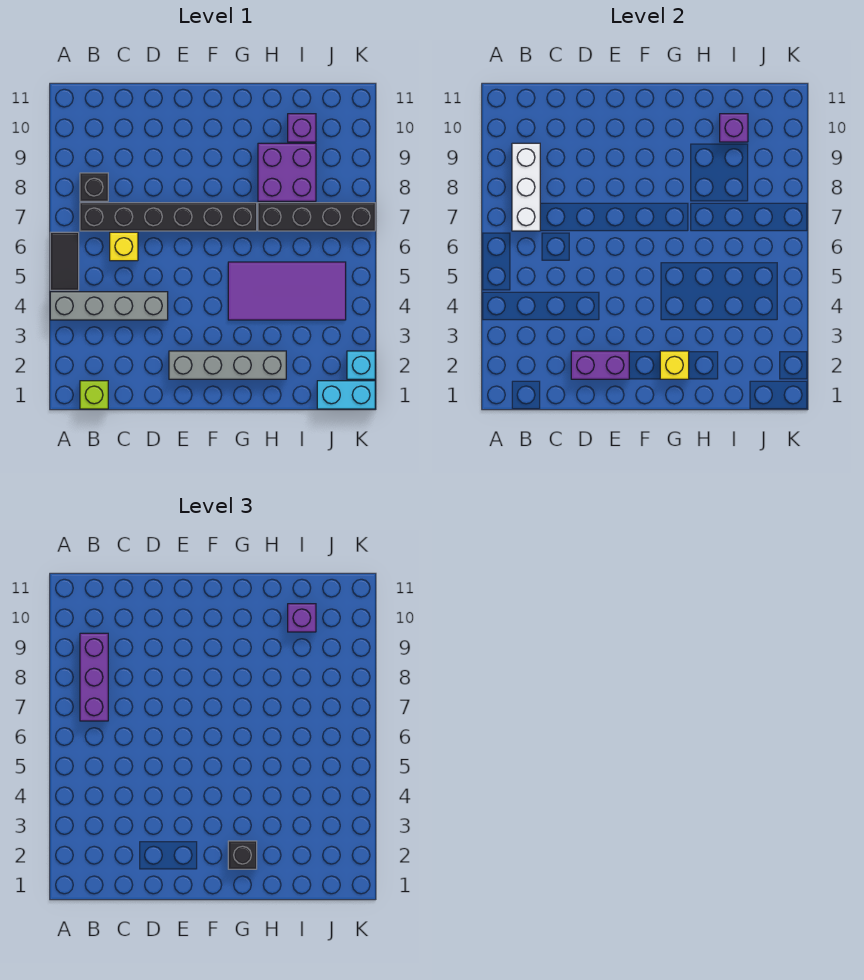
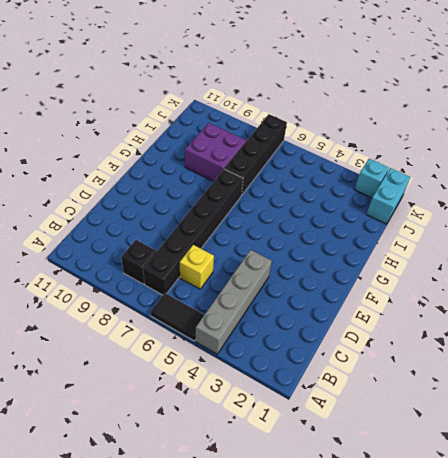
none -> lime brick B1 level 1
none -> grey brick E2:H2 level 1
none -> purple tile G4:J5 level 1

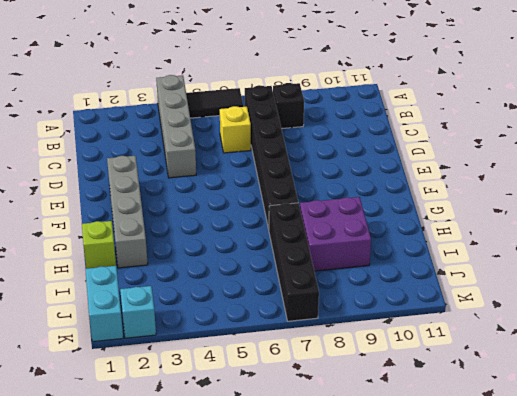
lime brick H1 level 1 -> lime brick B1 level 1
none -> purple tile G4:J5 level 1
none -> purple brick I10 level 1
none -> white brick B7:B9 level 2

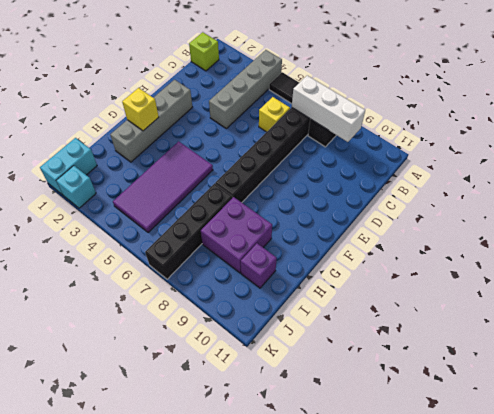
none -> purple brick D2:E2 level 2
none -> purple brick I10 level 2
none -> purple brick B7:B9 level 3

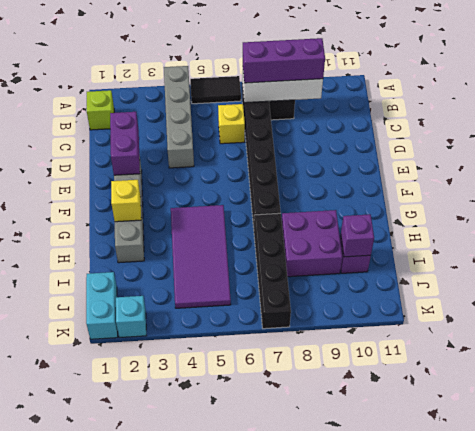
none -> black brick G2 level 3
none -> purple brick I10 level 3

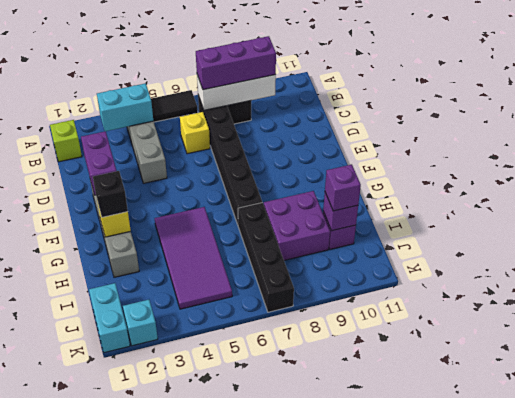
cyan brick B3:B4 level 2 -> none

